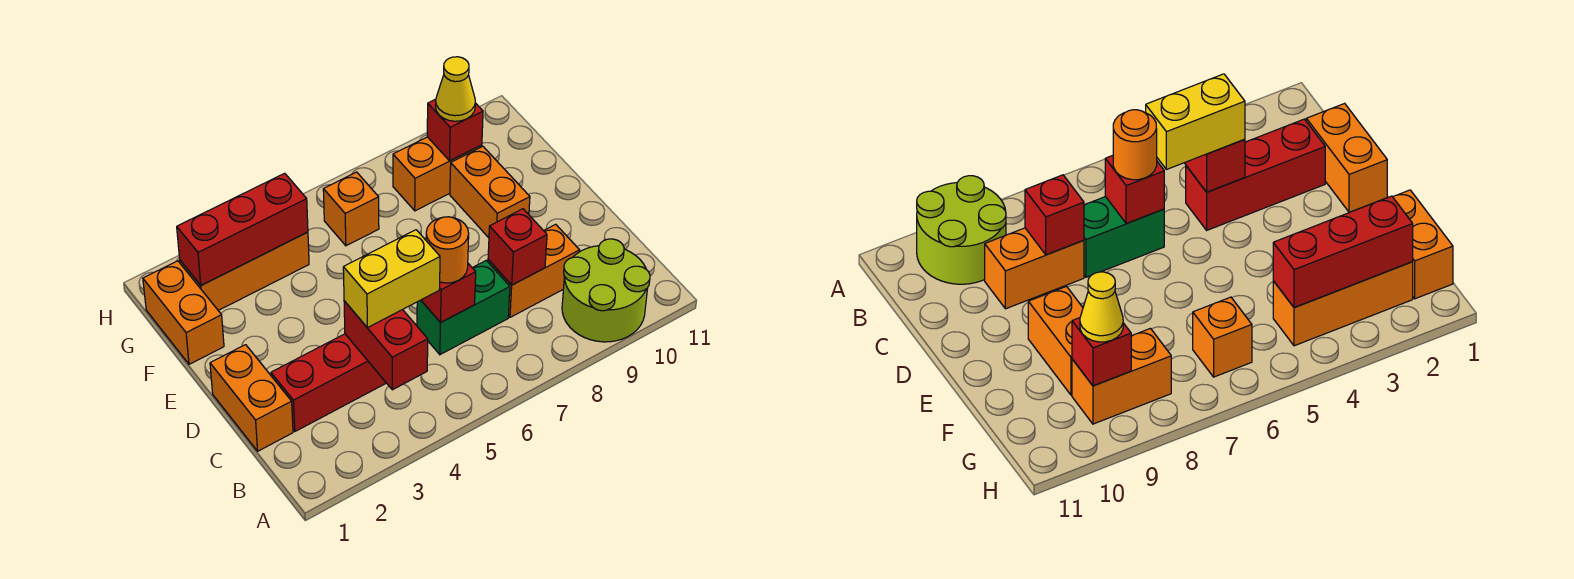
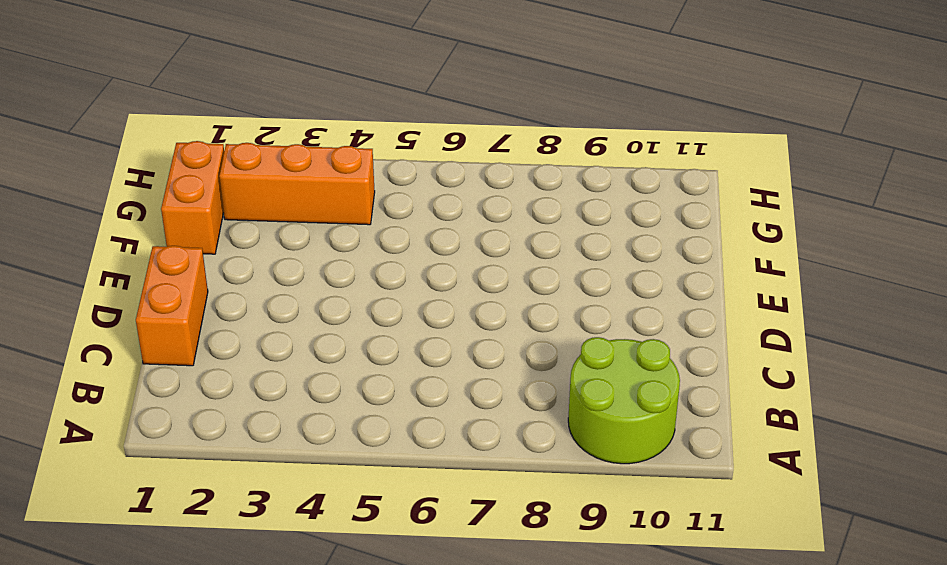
none -> red brick C2:C4 level 1
none -> green brick C6:C7 level 1
none -> orange brick C8:C9 level 1

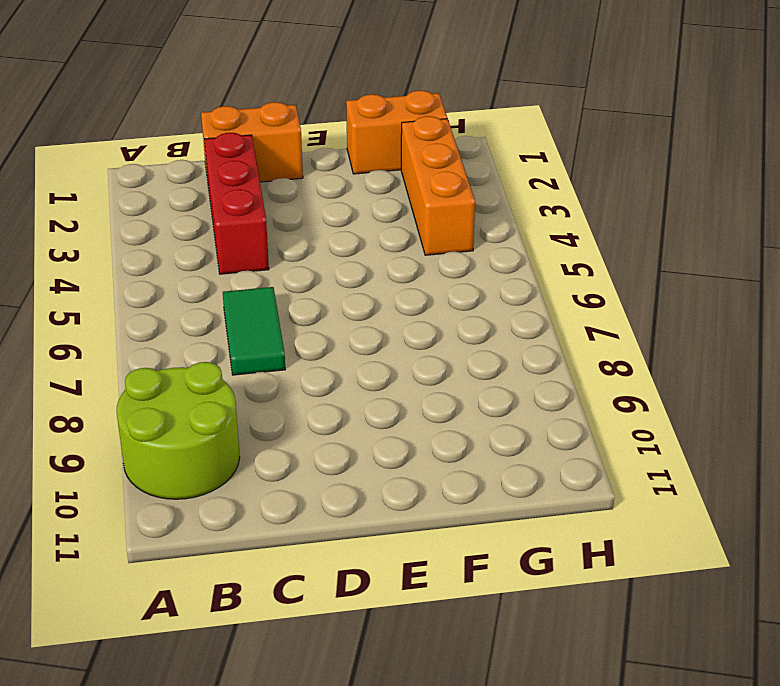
green tile C6:C7 level 1 -> green brick C6:C7 level 1
none -> orange brick C8:C9 level 1
none -> orange brick E9:F9 level 1
none -> orange brick G6 level 1

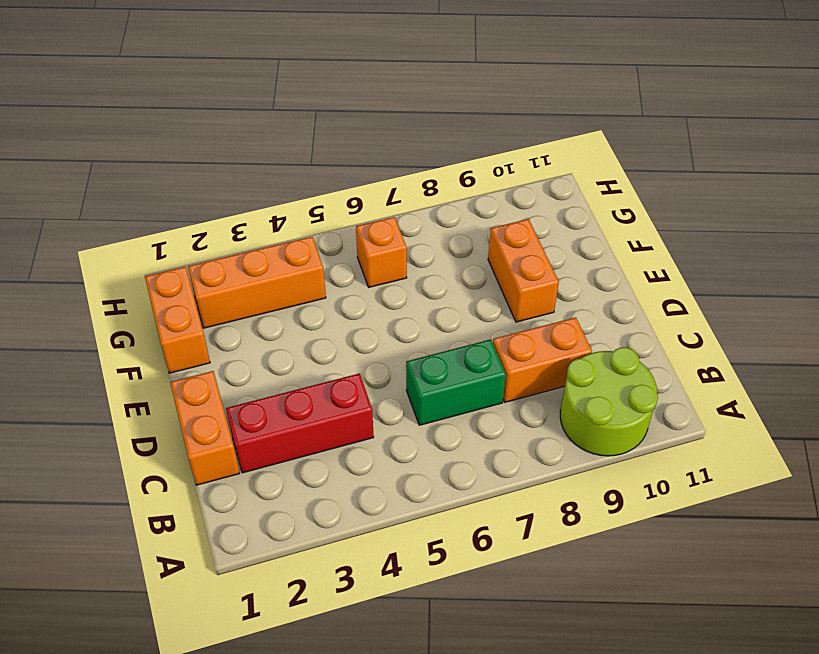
none -> orange brick G8:G9 level 1
none -> red brick B4:C4 level 2
none -> red brick C6 level 2

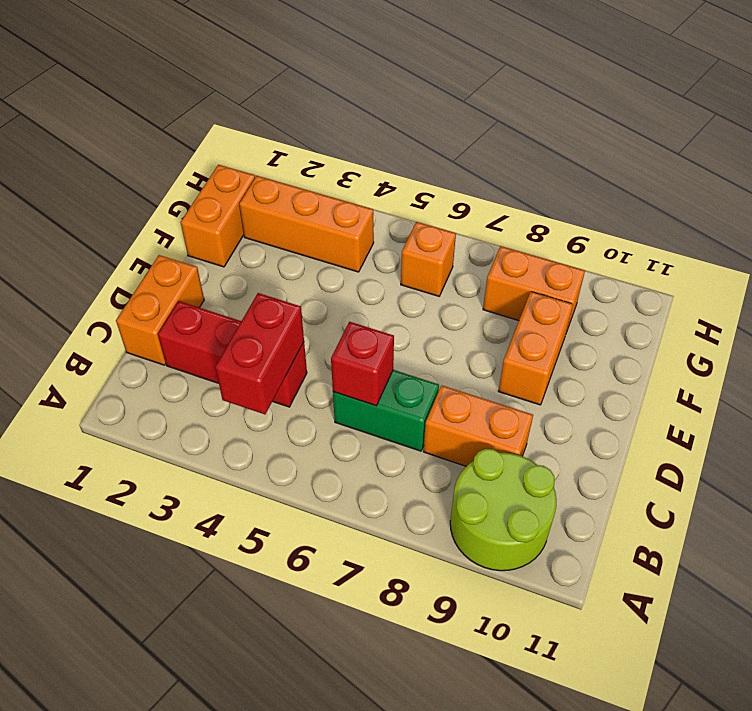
none -> red brick C8 level 2
none -> red brick G2:G4 level 2
none -> red brick G9 level 2

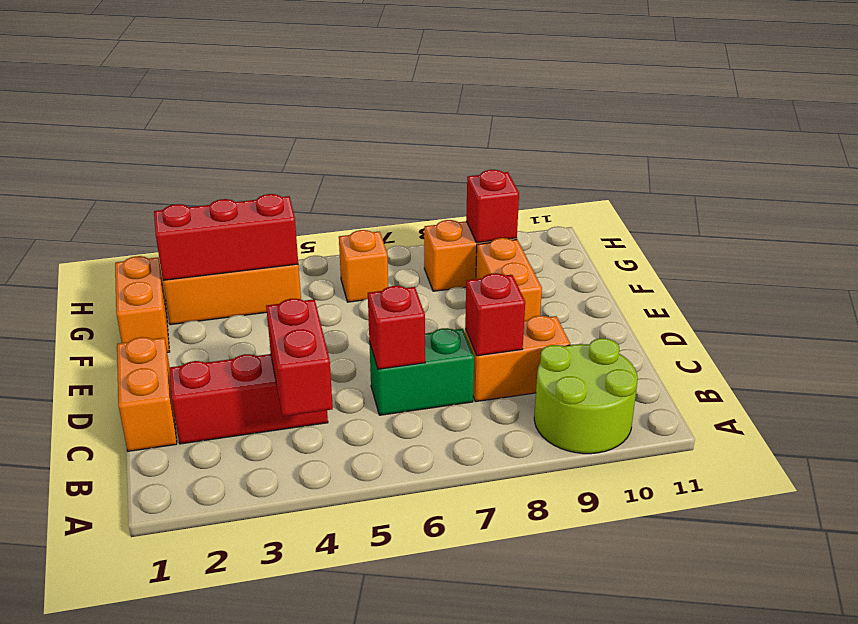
none -> yellow brick C4:C5 level 3
none -> orange round brick C6 level 3
none -> yellow cone G9 level 3

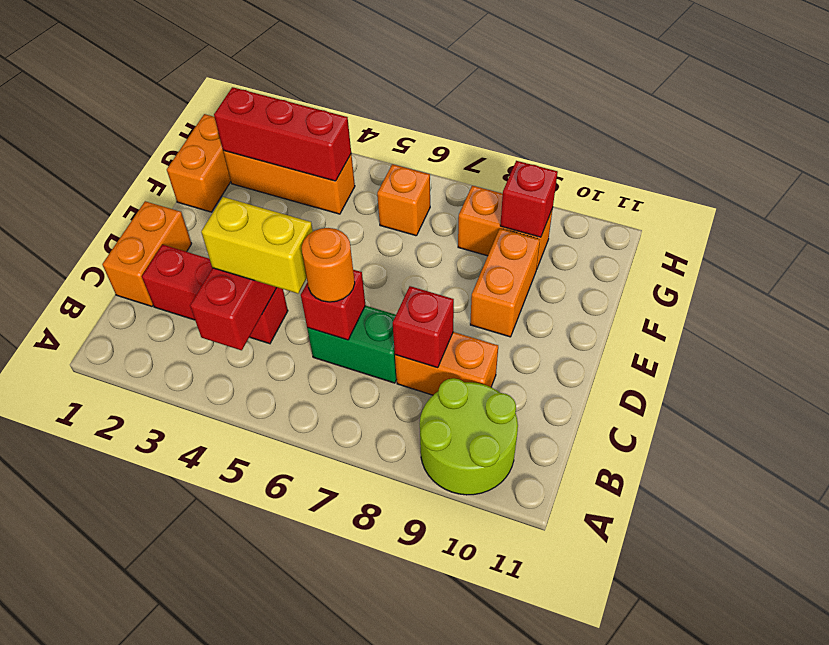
none -> yellow cone G9 level 3

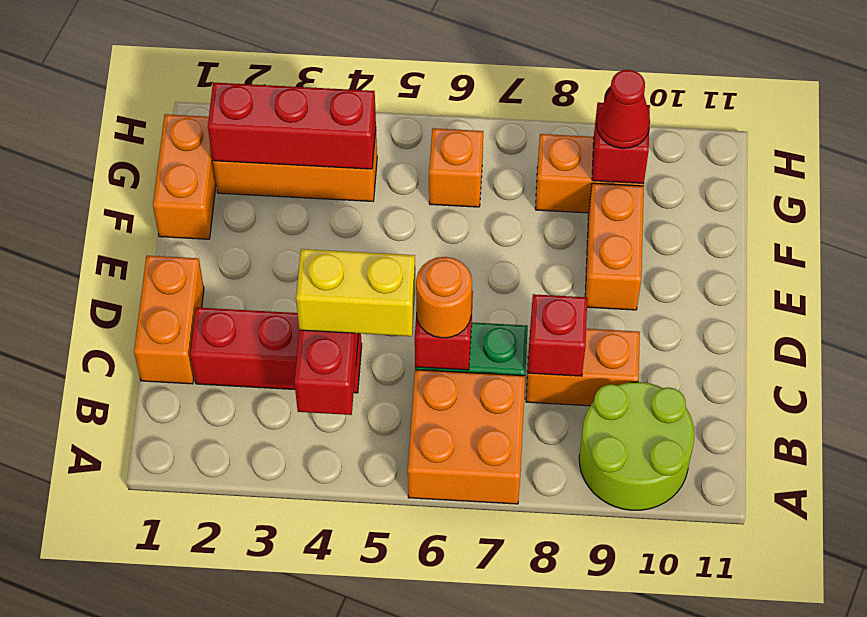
orange brick A6:B7 level 1 -> none
red cone G9 level 3 -> yellow cone G9 level 3

